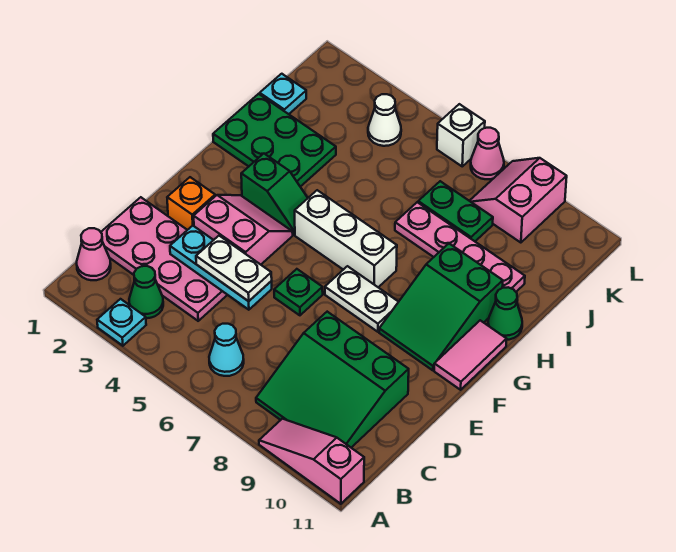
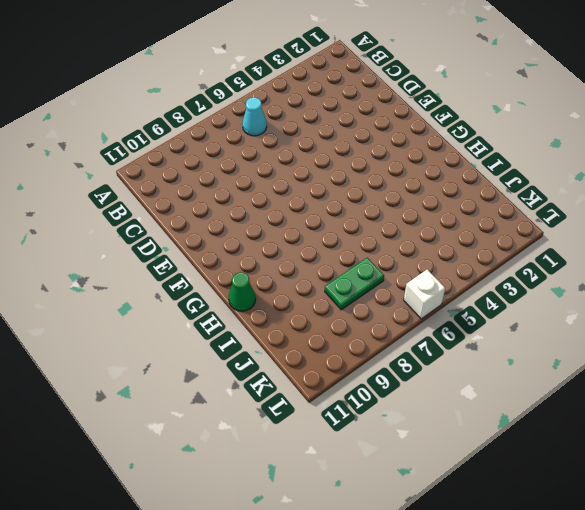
none -> cyan plate A3 level 1
none -> pink slope A9:A11 level 1 top 11
none -> pink cone B1 level 1

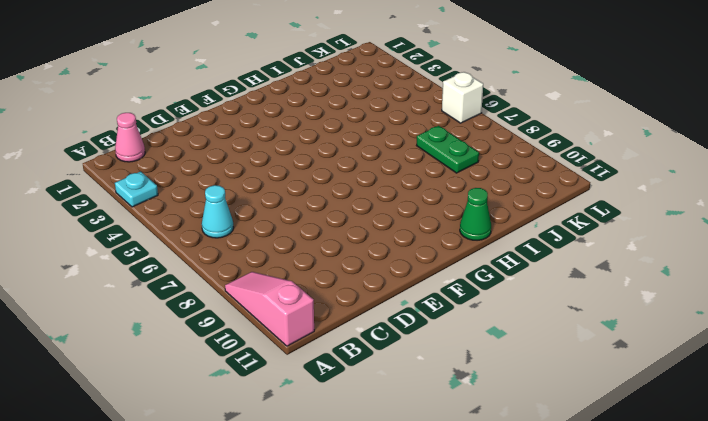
none -> green cone B3 level 1
none -> green slope B8:D10 level 1 top D
none -> pink plate C1:D4 level 1

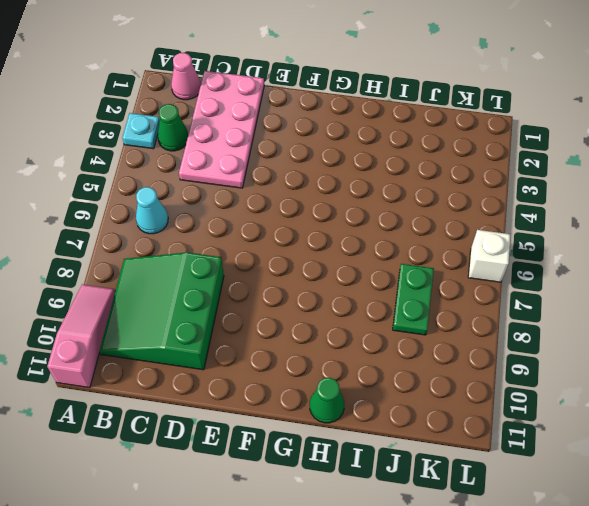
none -> orange brick E2 level 1
none -> pink slope E3:F4 level 1 top E
none -> green plate E6 level 1

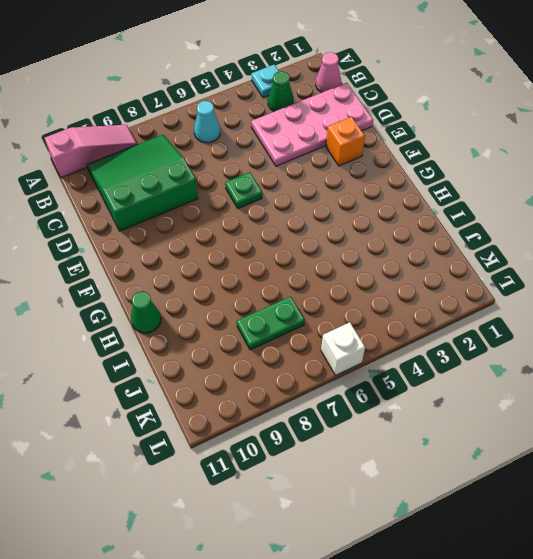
none -> pink slope E3:F4 level 1 top E
none -> white plate F7:F8 level 1
none -> green slope F9:H10 level 1 top H

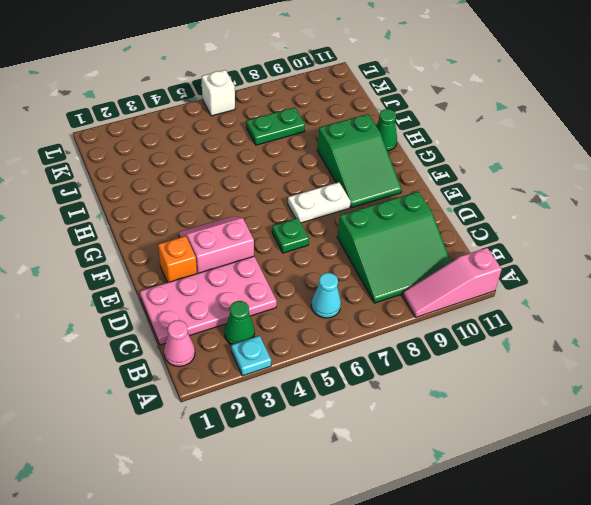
none -> pink tile F11:G11 level 1
none -> green slope G3:G4 level 1 top 3
none -> white brick G5:G7 level 1

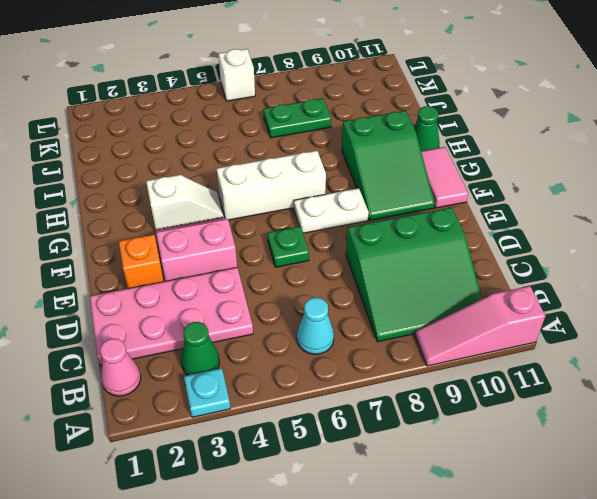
white slope G3:G4 level 1 top 3 -> green slope G3:G4 level 1 top 3
none -> green plate H1:I3 level 1
none -> pink plate I7:I10 level 1
none -> cyan plate J1 level 1

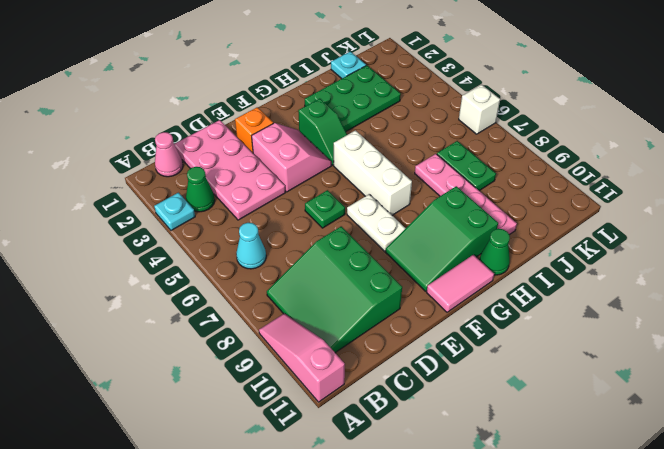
green plate H2:J3 level 1 -> green plate H1:I3 level 1
none -> white cone K4 level 1
none -> pink slope K8:L9 level 1 top 9
none -> pink cone L7 level 1

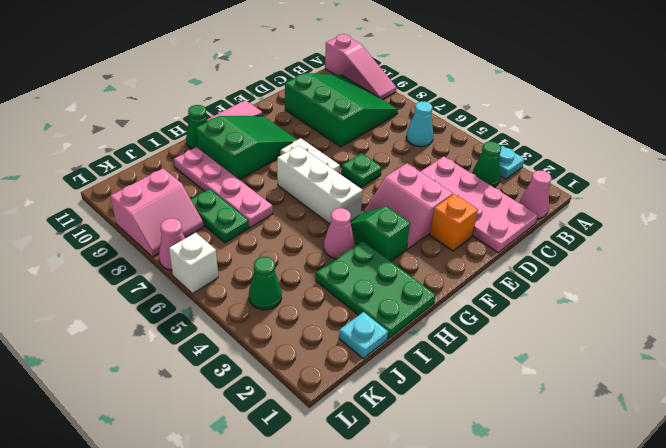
pink cone H4 level 1 -> none
green cone K4 level 1 -> white cone K4 level 1
none -> cyan plate D3:D5 level 2
none -> white plate D4:D5 level 3

